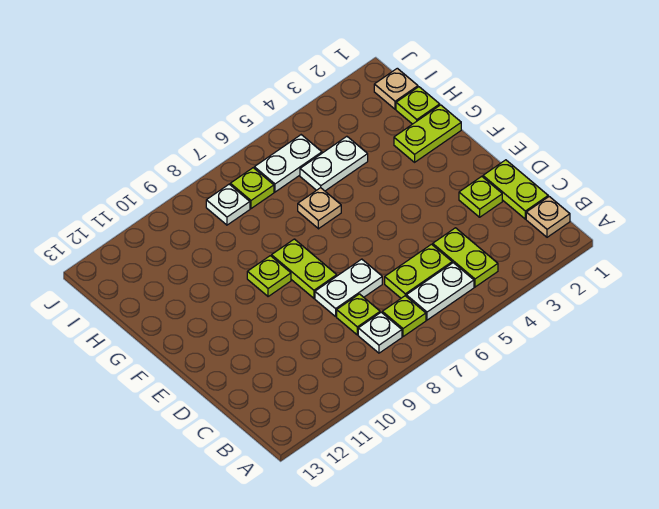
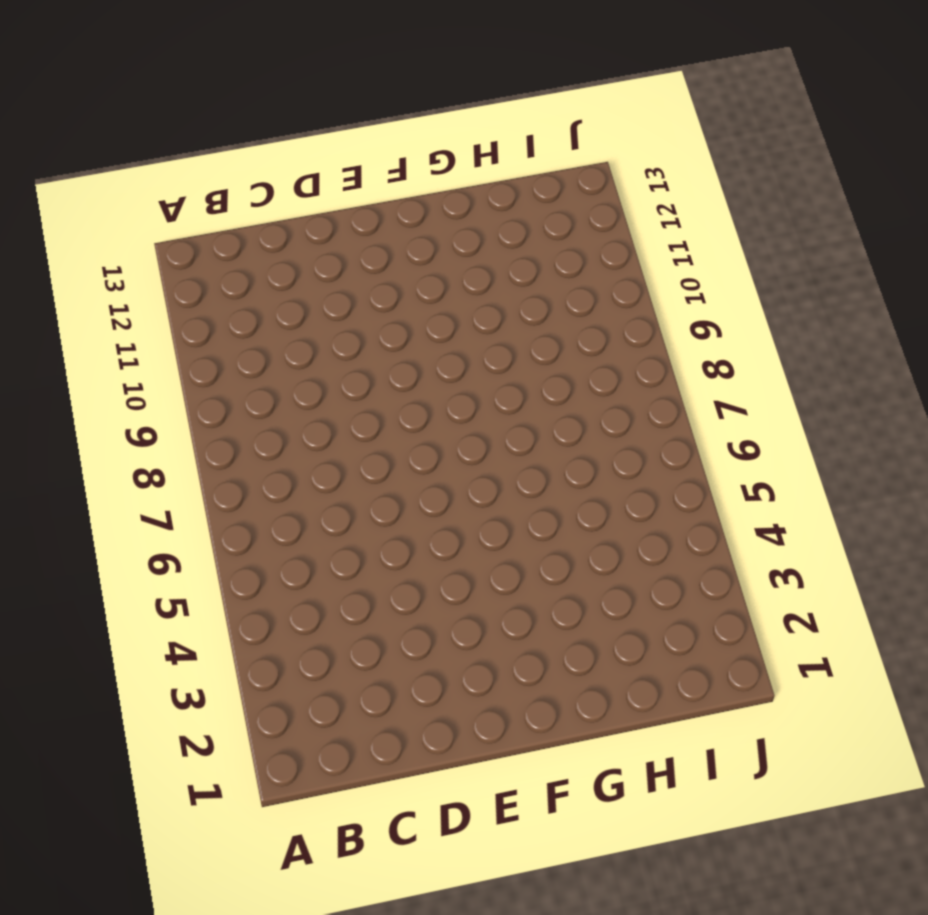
none -> tan plate B1 level 1
none -> lime plate B4:C4 level 1
none -> white plate B5:B6 level 1

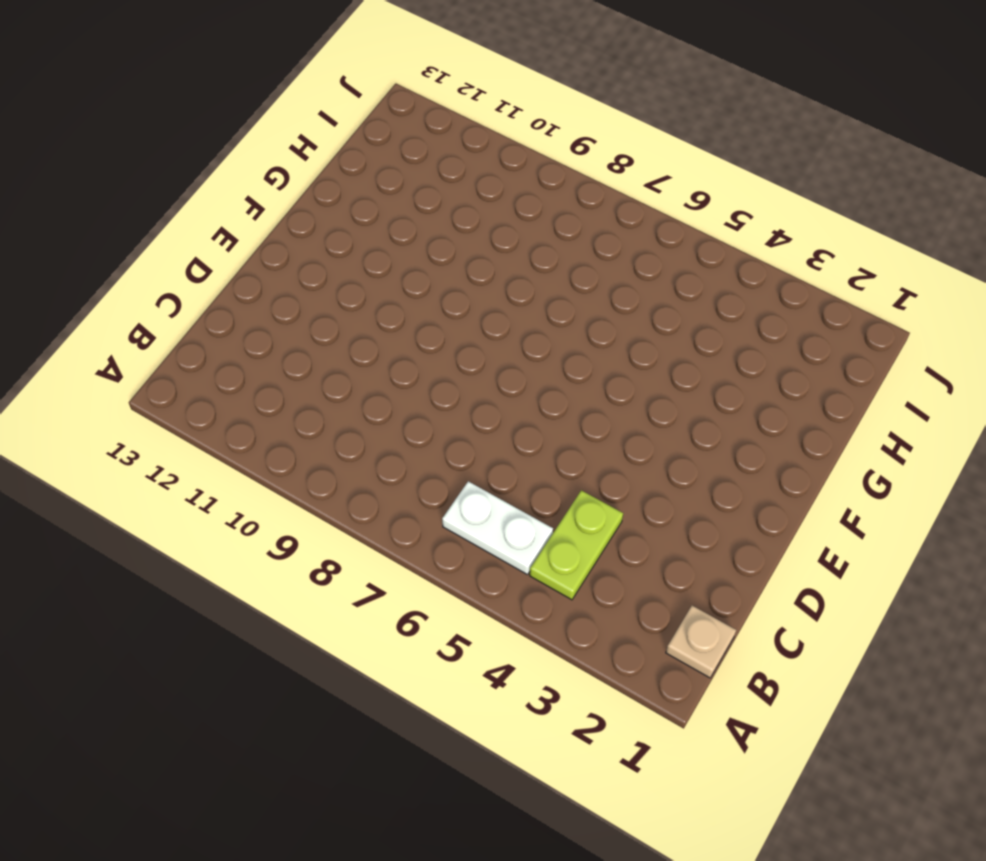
none -> lime plate B7 level 1
none -> white plate B8 level 1
none -> lime plate C1:D1 level 1

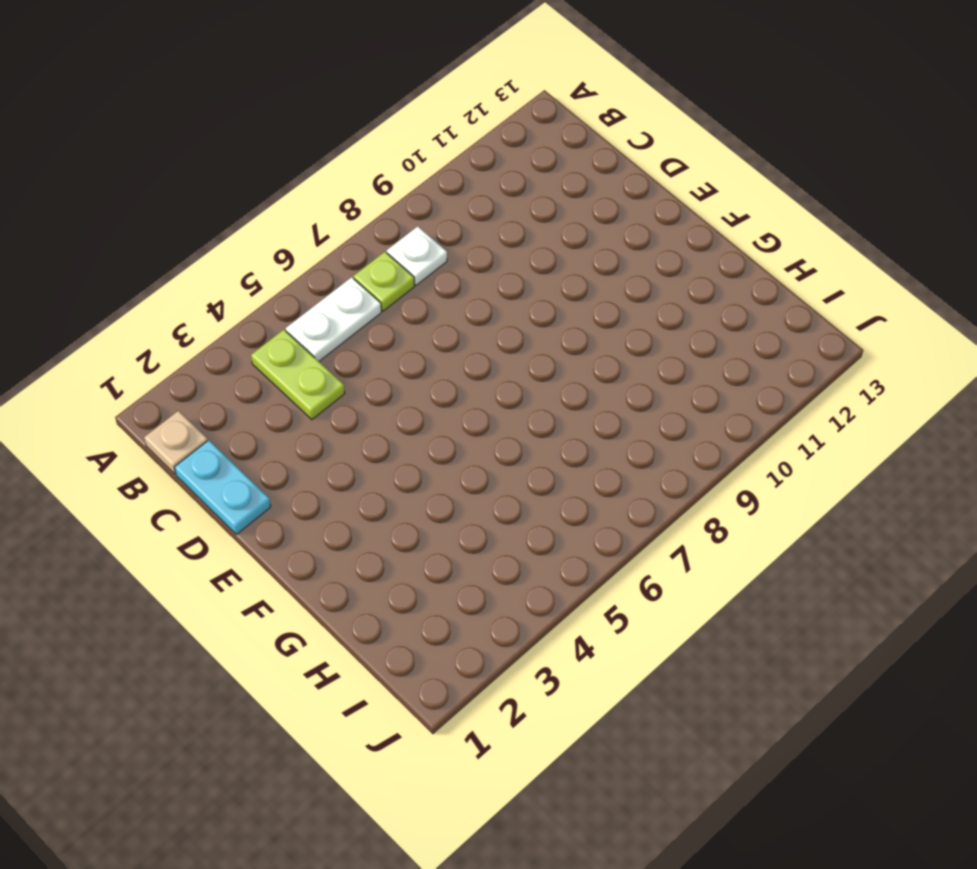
cyan plate C1:D1 level 1 -> lime plate C1:D1 level 1
none -> lime plate C5:C6 level 1
none -> lime plate C8 level 1
none -> lime plate D2 level 1

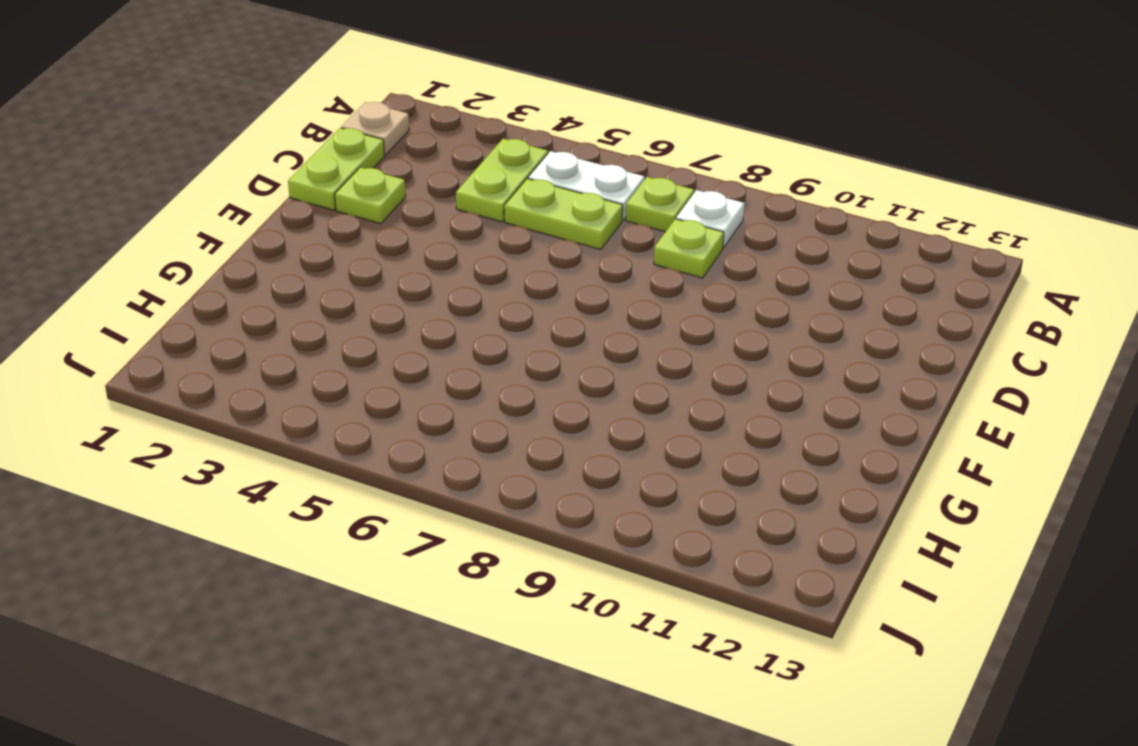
none -> white plate D7:D8 level 1
none -> lime plate E8:F8 level 1
none -> lime plate F9 level 1

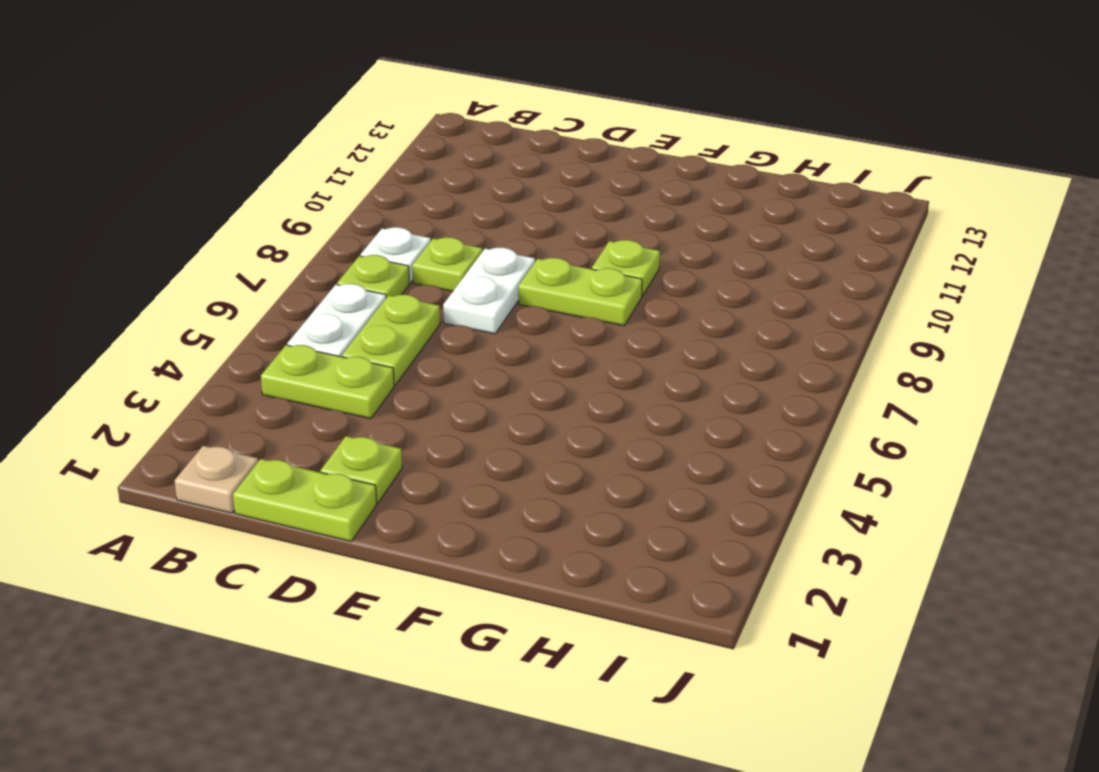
none -> lime plate G1:G2 level 1
none -> tan plate G6 level 1
none -> lime plate H1 level 1

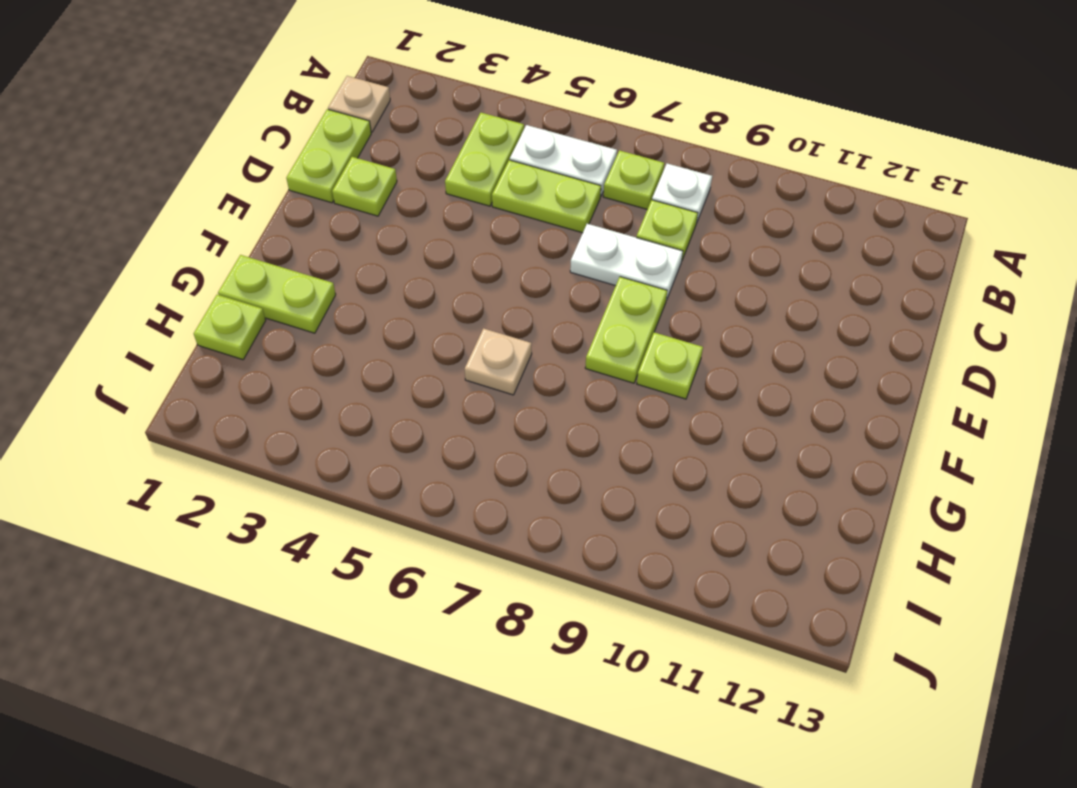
none -> white plate H4:H5 level 1
none -> tan plate I1 level 1
none -> white plate I5:I6 level 1

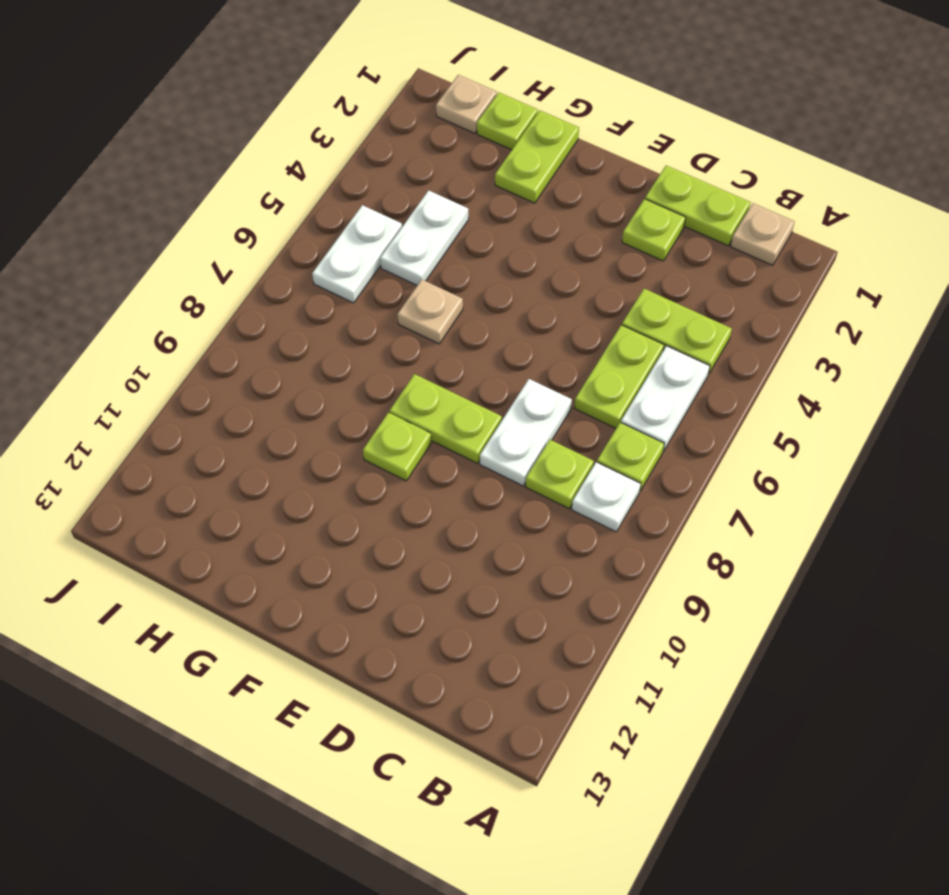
none -> lime plate I7 level 1
none -> white plate I8 level 1

